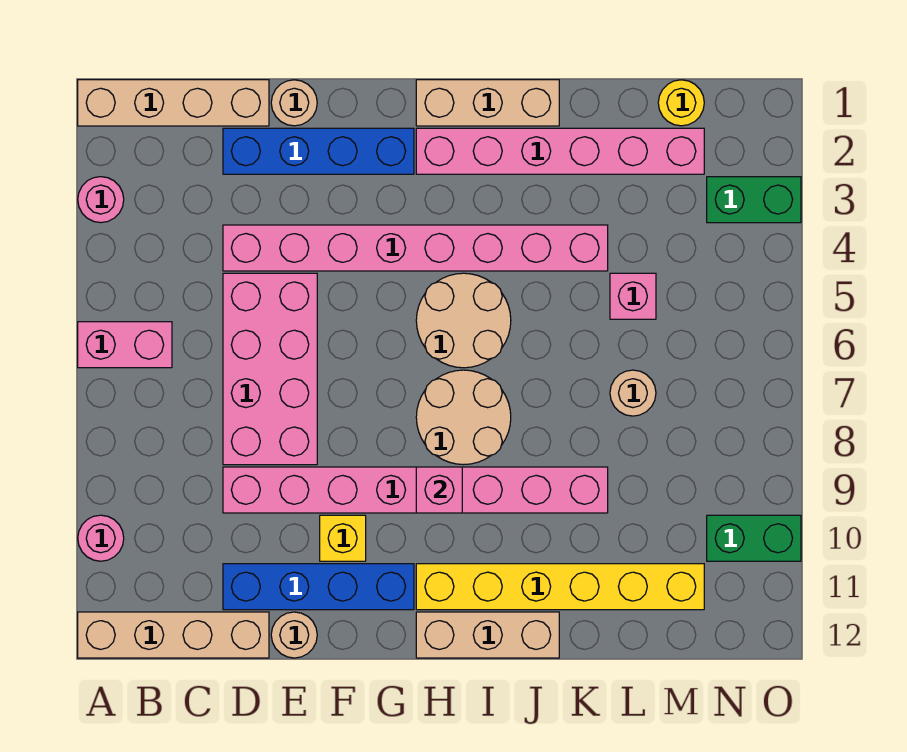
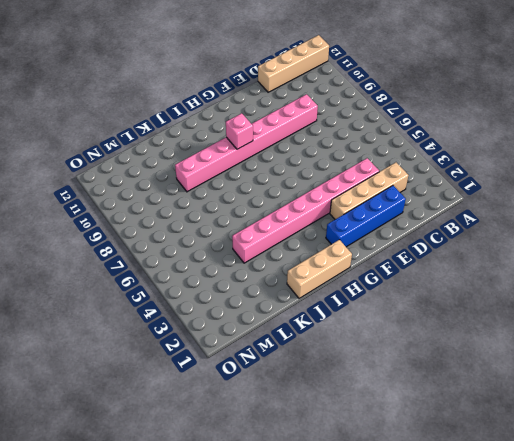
tan brick C3:F3 level 1 -> tan brick A1:D1 level 1
none -> pink round brick A3 level 1
none -> pink brick A6:B6 level 1
none -> pink round brick A10 level 1

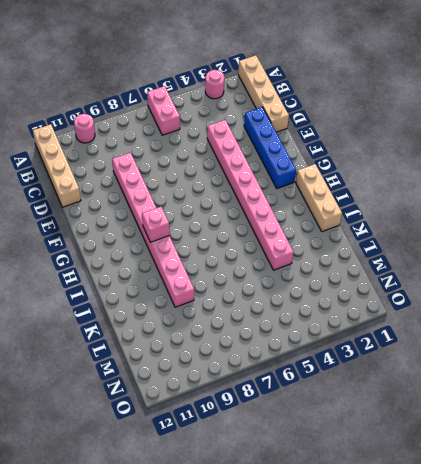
none -> pink brick D5:E8 level 1
none -> blue brick D11:G11 level 1
none -> tan round brick E1 level 1

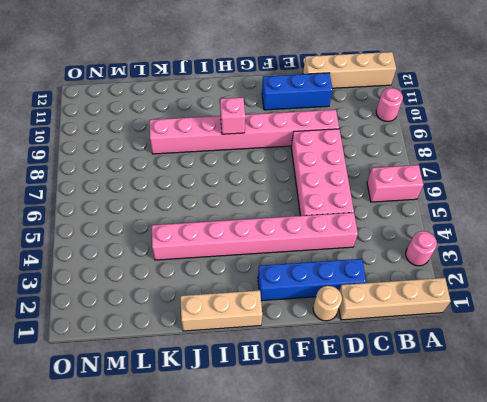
blue brick D11:F11 level 1 -> blue brick D11:G11 level 1
none -> tan round brick E12 level 1
none -> yellow brick F10 level 1
none -> pink brick H2:M2 level 1

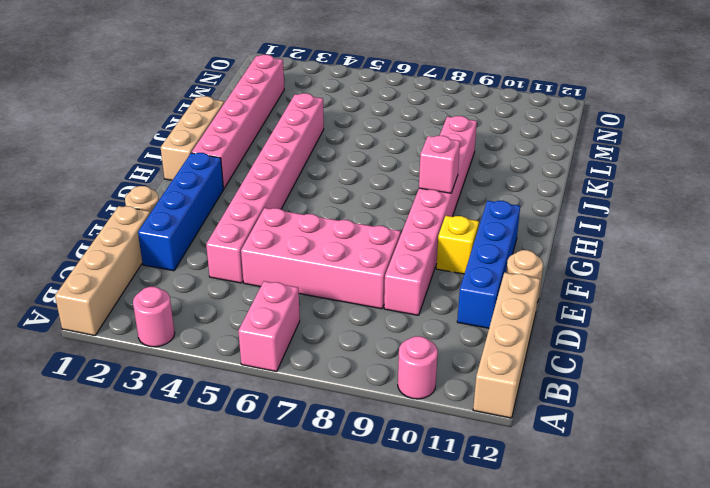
none -> tan round brick H5:I6 level 1
none -> tan round brick H7:I8 level 1
none -> yellow brick H11:M11 level 1

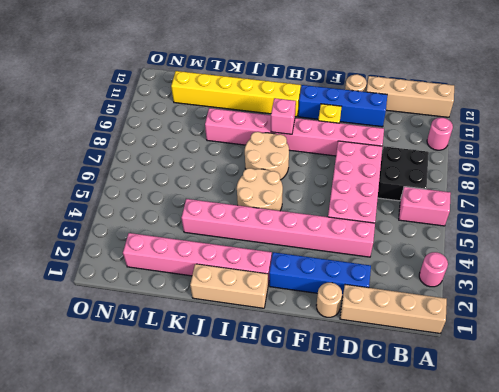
black brick B7:C8 level 1 -> none
none -> tan brick H12:J12 level 1
none -> pink brick L5 level 1
none -> tan round brick L7 level 1

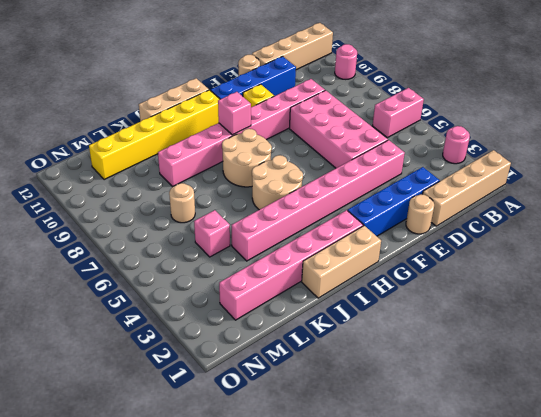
none -> yellow round brick M1 level 1
none -> green brick N3:O3 level 1
none -> green brick N10:O10 level 1

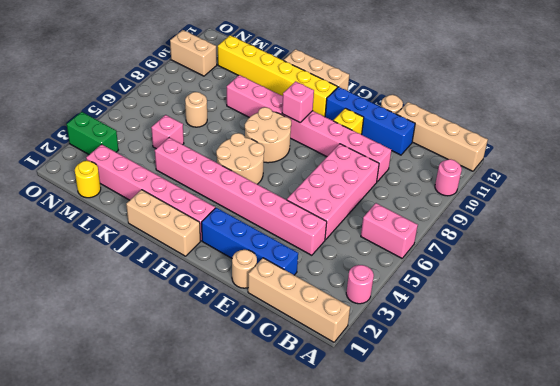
tan brick N10:O10 level 1 -> green brick N10:O10 level 1

